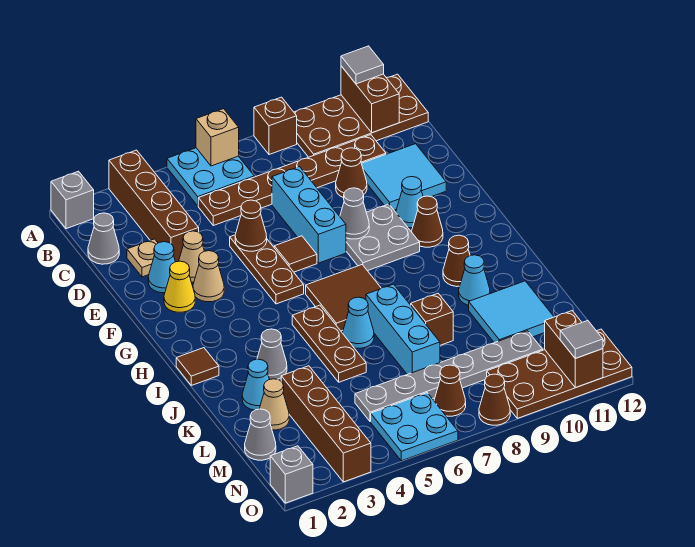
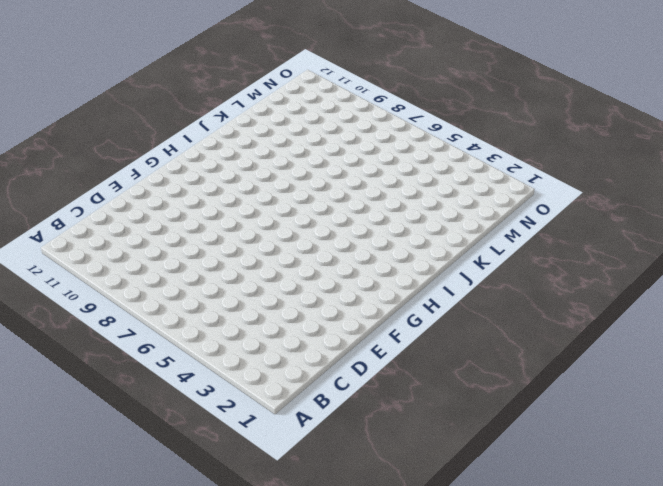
none -> grey brick A1 level 1
none -> brown brick A3:D3 level 1
none -> cyan plate A5:B6 level 1
none -> brown brick A8 level 1

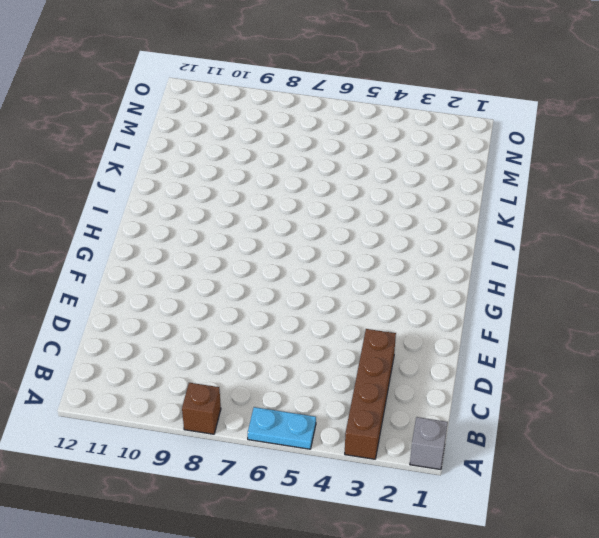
cyan plate A5:A6 level 1 -> cyan plate A5:B6 level 1
none -> brown plate A9:B12 level 1
none -> grey cone C1 level 1
none -> brown plate C5:C10 level 1
none -> tan plate D2 level 1

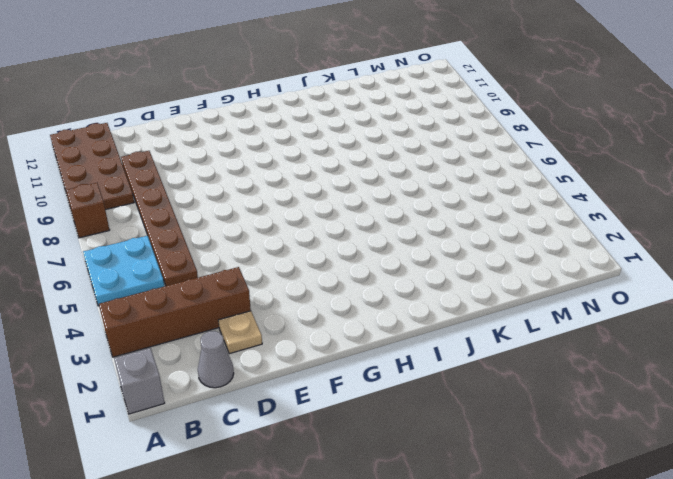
none -> cyan brick D7:F7 level 1
none -> brown cone D9 level 1
none -> cyan tile D10:E11 level 1
none -> cyan cone E2 level 1

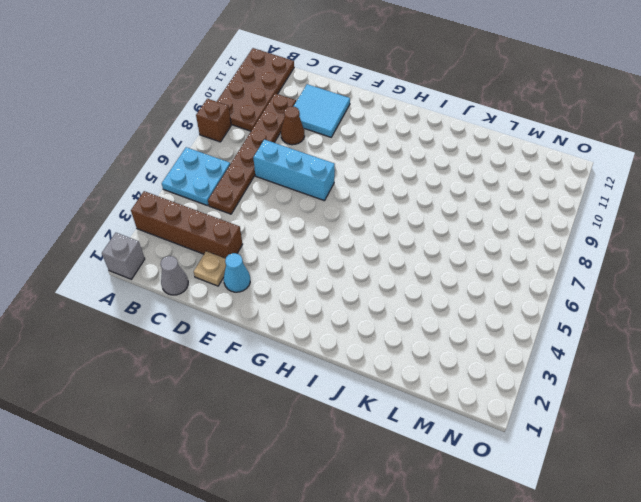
none -> tan cone E3 level 1
none -> brown plate E5:G5 level 1
none -> yellow cone F2 level 1
none -> tan cone F3 level 1

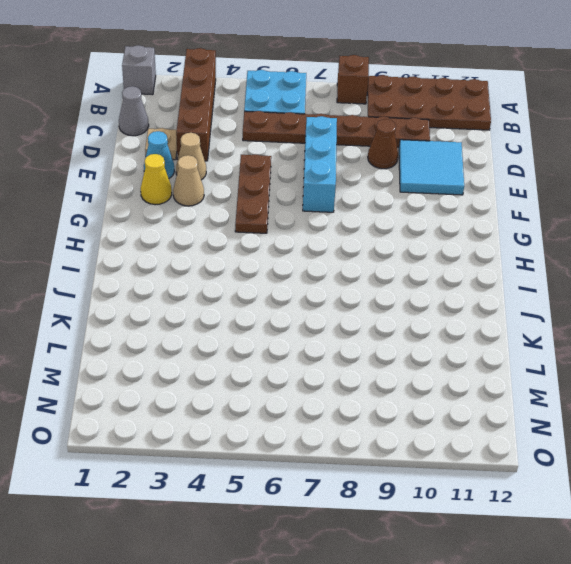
none -> brown tile F6 level 1
none -> grey plate F8:G9 level 1
none -> cyan cone F10 level 1
none -> brown cone G10 level 1

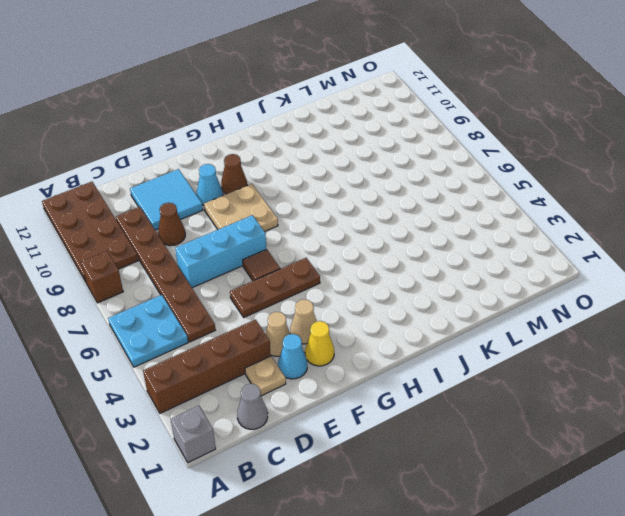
tan plate F8:G9 level 1 -> grey plate F8:G9 level 1
none -> brown tile H6:I7 level 1
none -> brown tile I1 level 1
none -> brown plate I5:K5 level 1
none -> brown cone I10 level 1

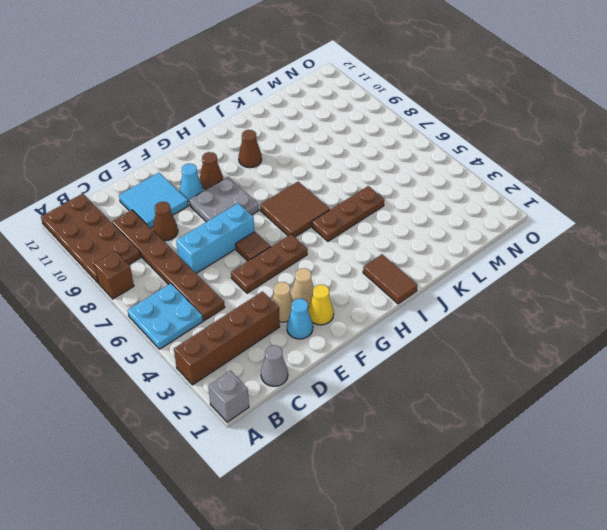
brown tile I1:I2 level 1 -> brown tile I1 level 1
none -> tan plate D2 level 1
none -> grey cone J3 level 1
none -> cyan cone J6 level 1
none -> cyan brick J7:L7 level 1

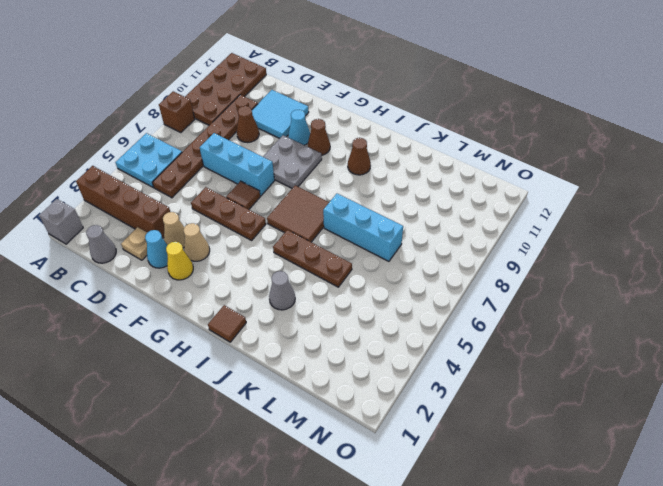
none -> cyan cone J6 level 1
none -> cyan cone J10 level 1
none -> cyan cone K2 level 1
none -> brown brick K8 level 1

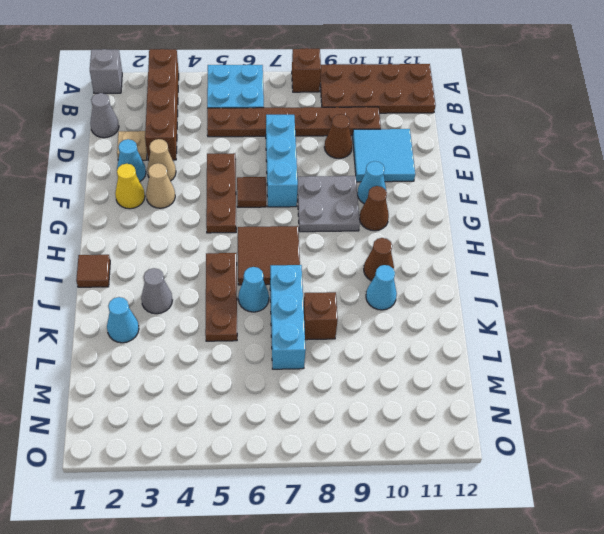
none -> cyan tile K10:L11 level 1
none -> tan cone L2 level 1
none -> brown brick L3:O3 level 1
none -> grey cone M1 level 1

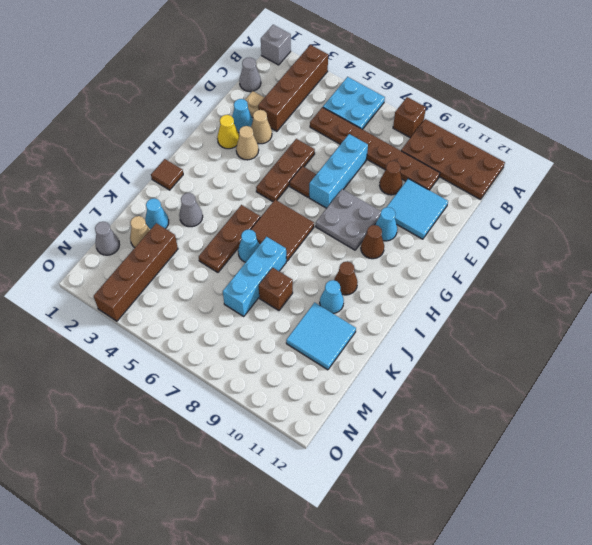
none -> grey plate M5:M10 level 1
none -> cyan plate N5:O6 level 1
none -> brown cone N7 level 1
none -> brown plate N9:O12 level 1

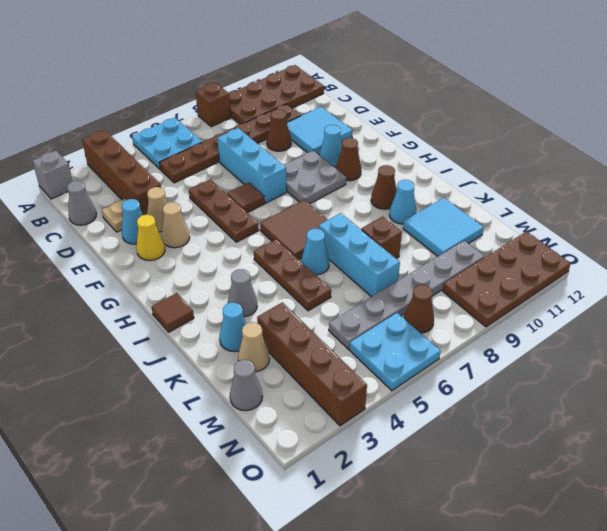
none -> grey brick O1 level 1
none -> brown cone O8 level 1
none -> tan brick A6 level 2
none -> brown brick A11:B11 level 2

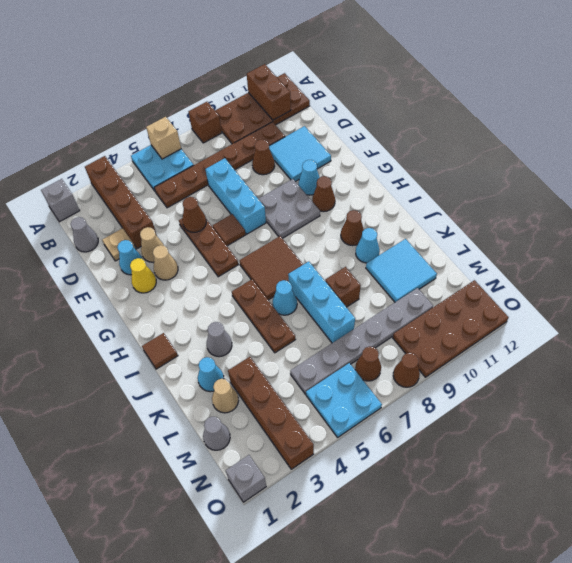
none -> grey cone F8 level 2
none -> brown brick N11:O11 level 2
none -> grey tile A11 level 3
none -> grey tile O11 level 3

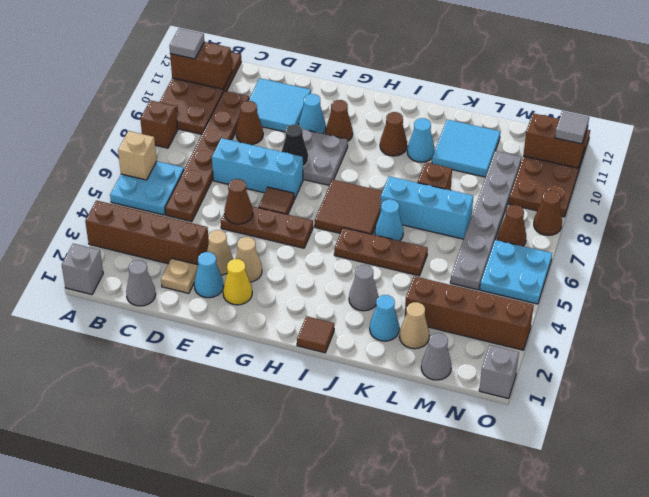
black cone F8 level 2 -> grey cone F8 level 2

